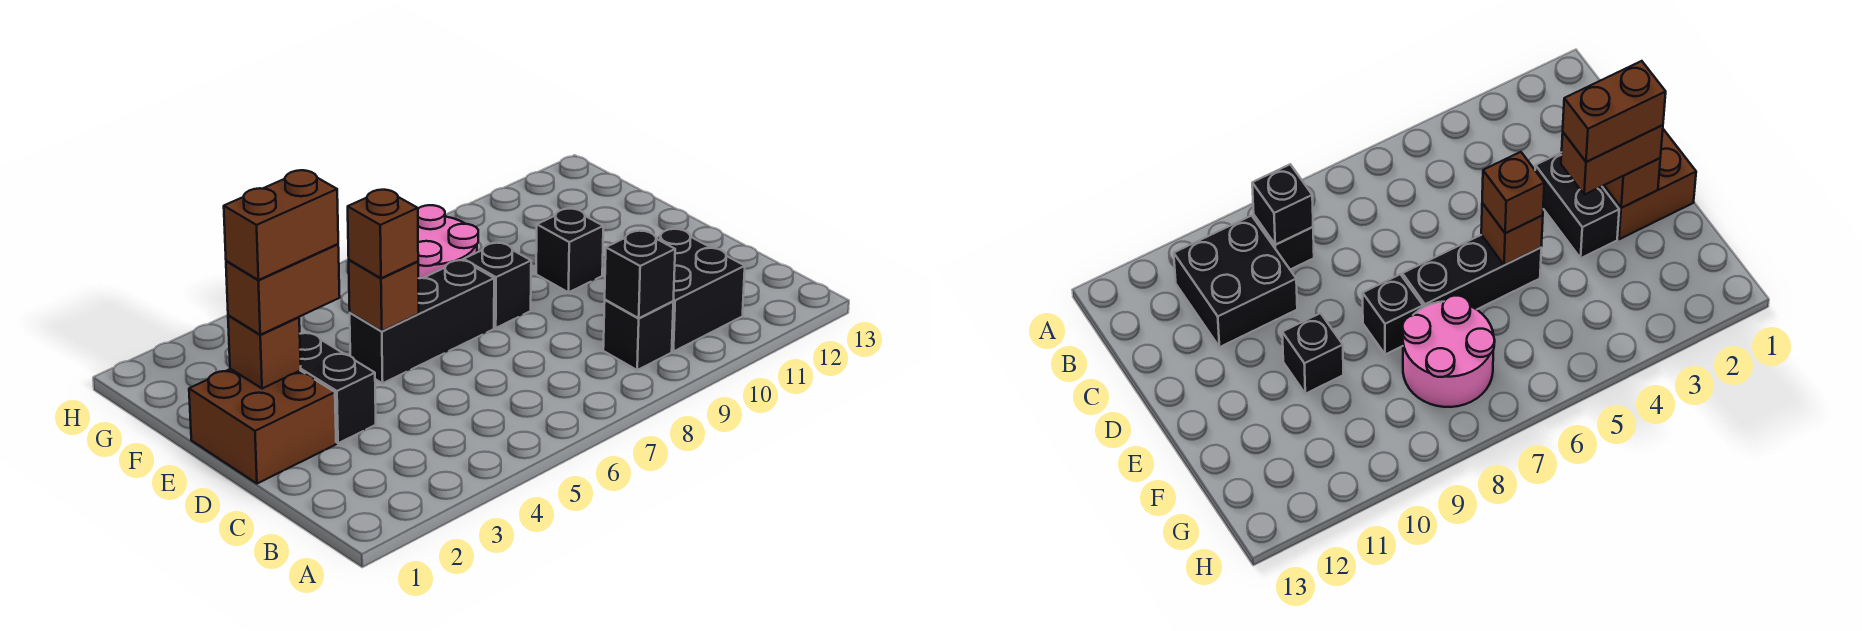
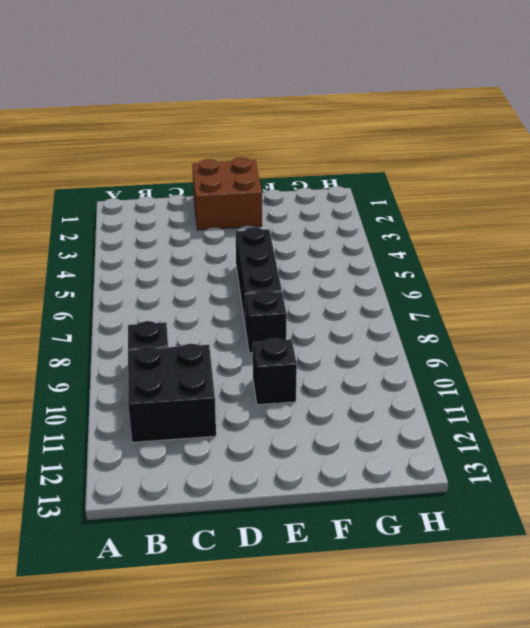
none -> black brick D3:E3 level 1
none -> pink round brick F7:G8 level 1
none -> black brick B9 level 2

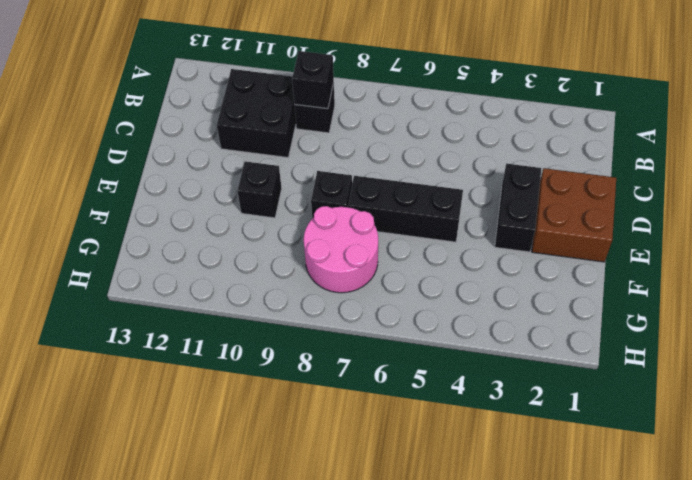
none -> brown brick E2 level 2
none -> brown brick E5 level 2
none -> brown brick E2:E3 level 3

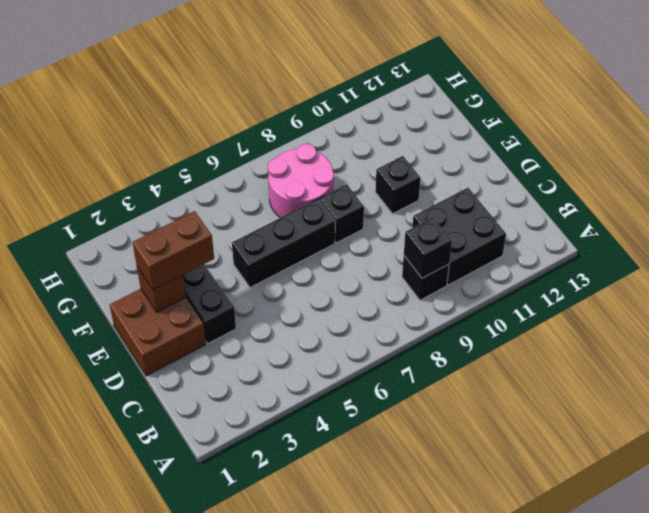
none -> brown brick E5 level 2
none -> brown brick E5 level 3
none -> brown brick E2:E3 level 4

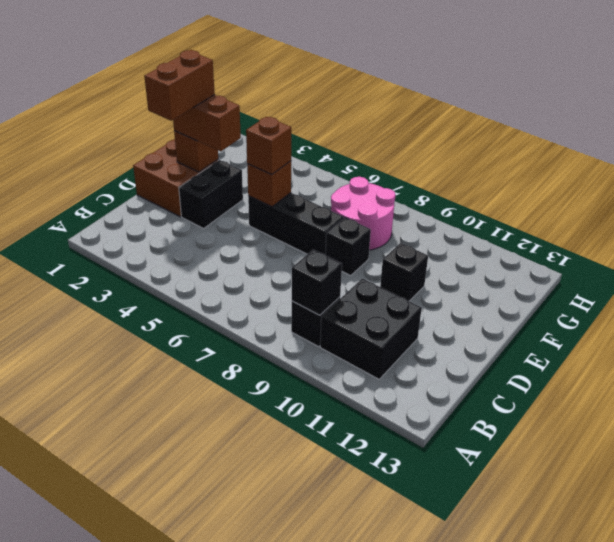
brown brick D2:E2 level 4 -> brown brick E2:E3 level 4

